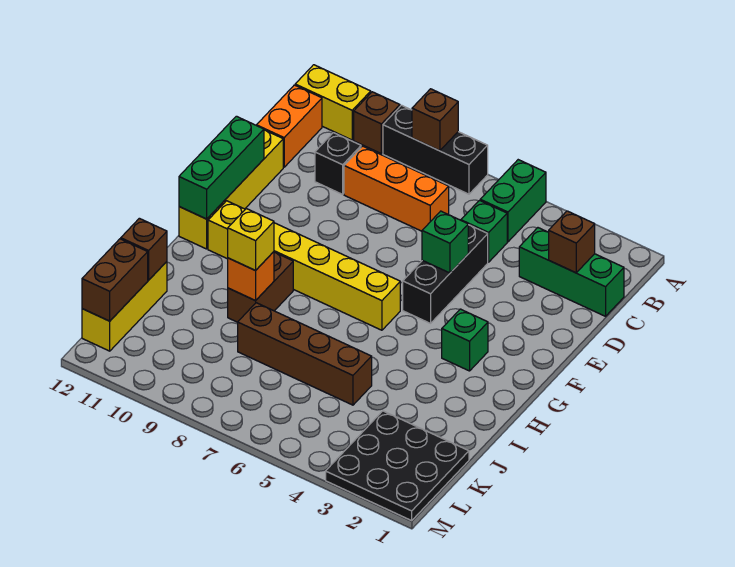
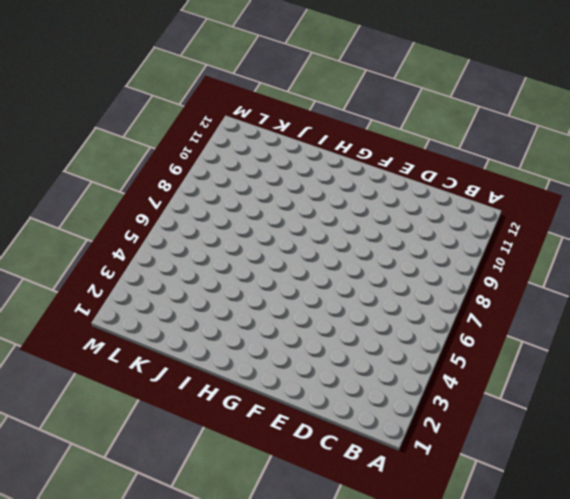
none -> green brick A5:B5 level 1
none -> black brick A7:A9 level 1
none -> brown brick A10 level 1

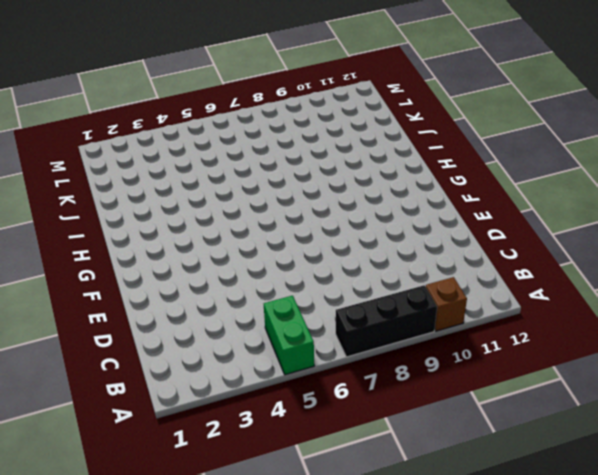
none -> yellow brick A11:A12 level 1
none -> orange brick B12:C12 level 1
none -> green brick C1:C3 level 1

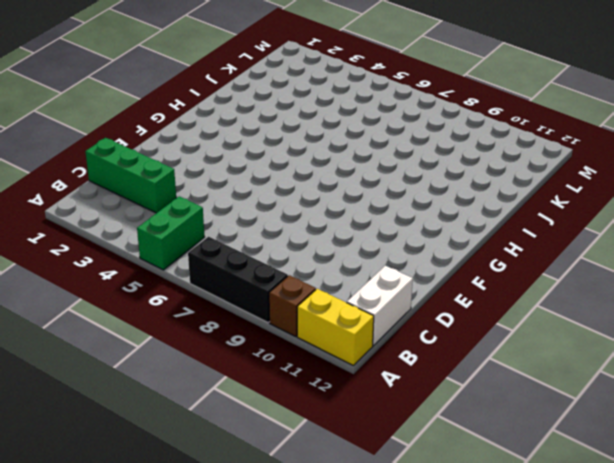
white brick B12:C12 level 1 -> orange brick B12:C12 level 1
none -> green brick C5 level 1
none -> orange brick C7:C9 level 1
none -> black brick C10 level 1

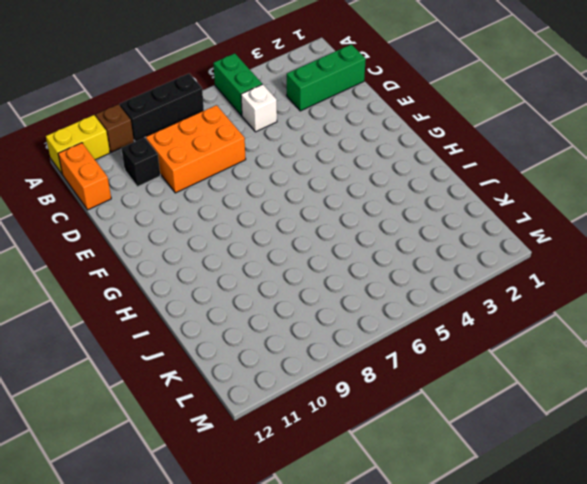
white brick C5 level 1 -> green brick C5 level 1
orange brick C7:D9 level 1 -> orange brick C7:C9 level 1
none -> black brick D5:F5 level 1
none -> yellow brick D12:G12 level 1
none -> green brick G3 level 1

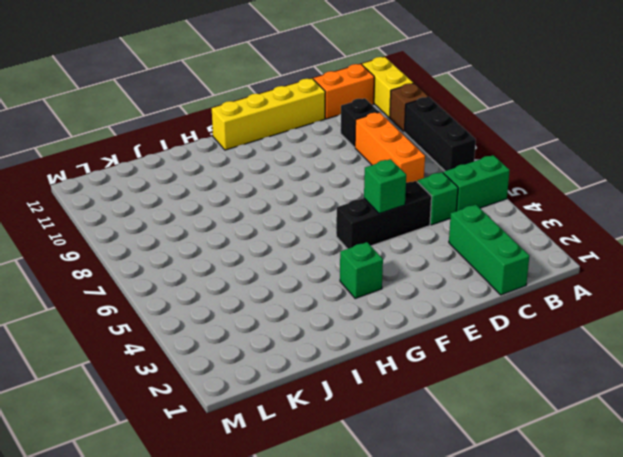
none -> yellow brick G6:G11 level 1
none -> brown brick H9:I9 level 1
none -> brown brick J5:J8 level 1

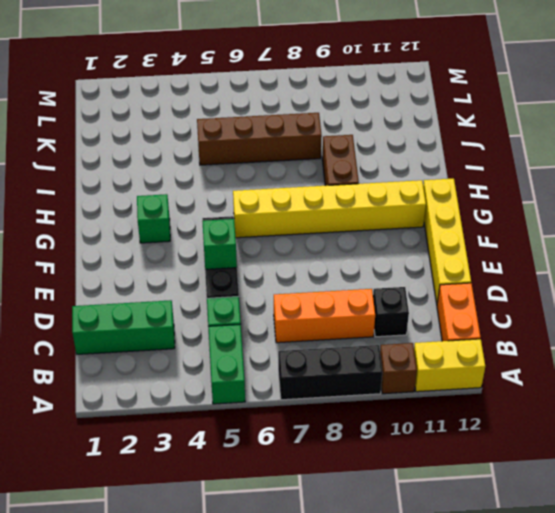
none -> yellow brick J12:L12 level 1
none -> black plate K1:M3 level 1
none -> brown brick A8 level 2

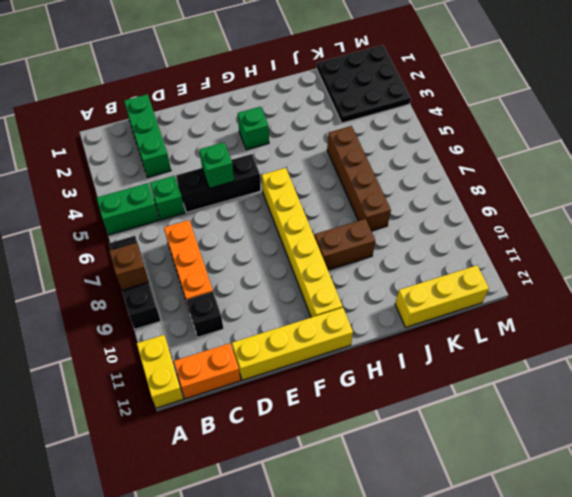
none -> brown brick A10 level 1
none -> brown brick C2 level 2
none -> green brick E12:G12 level 2

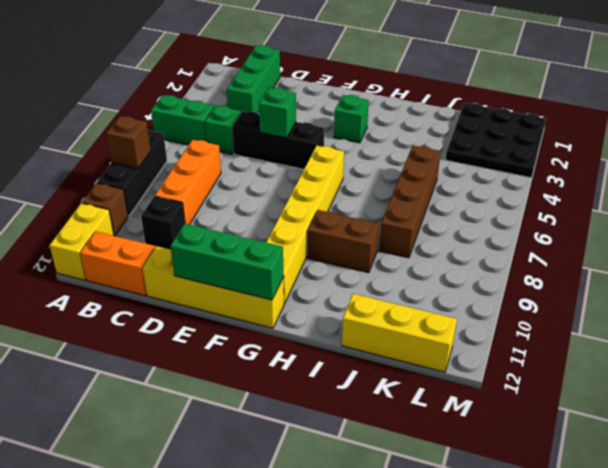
none -> brown brick C2 level 2
none -> orange brick I9 level 2
none -> brown brick J12 level 2

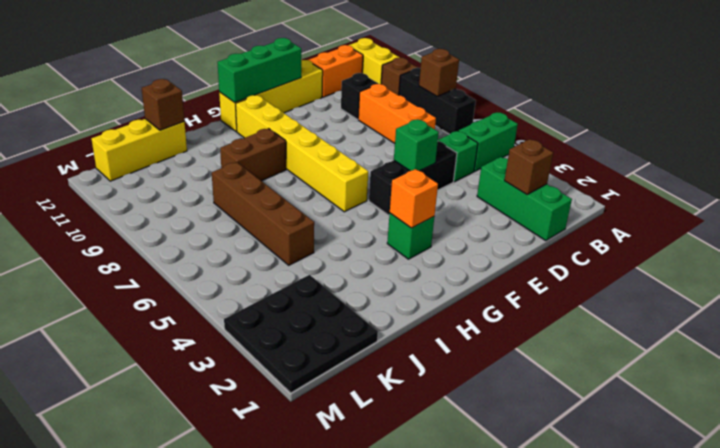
orange brick G3 level 2 -> orange brick I9 level 2
none -> brown brick K12:L12 level 2
none -> yellow brick I9 level 3

